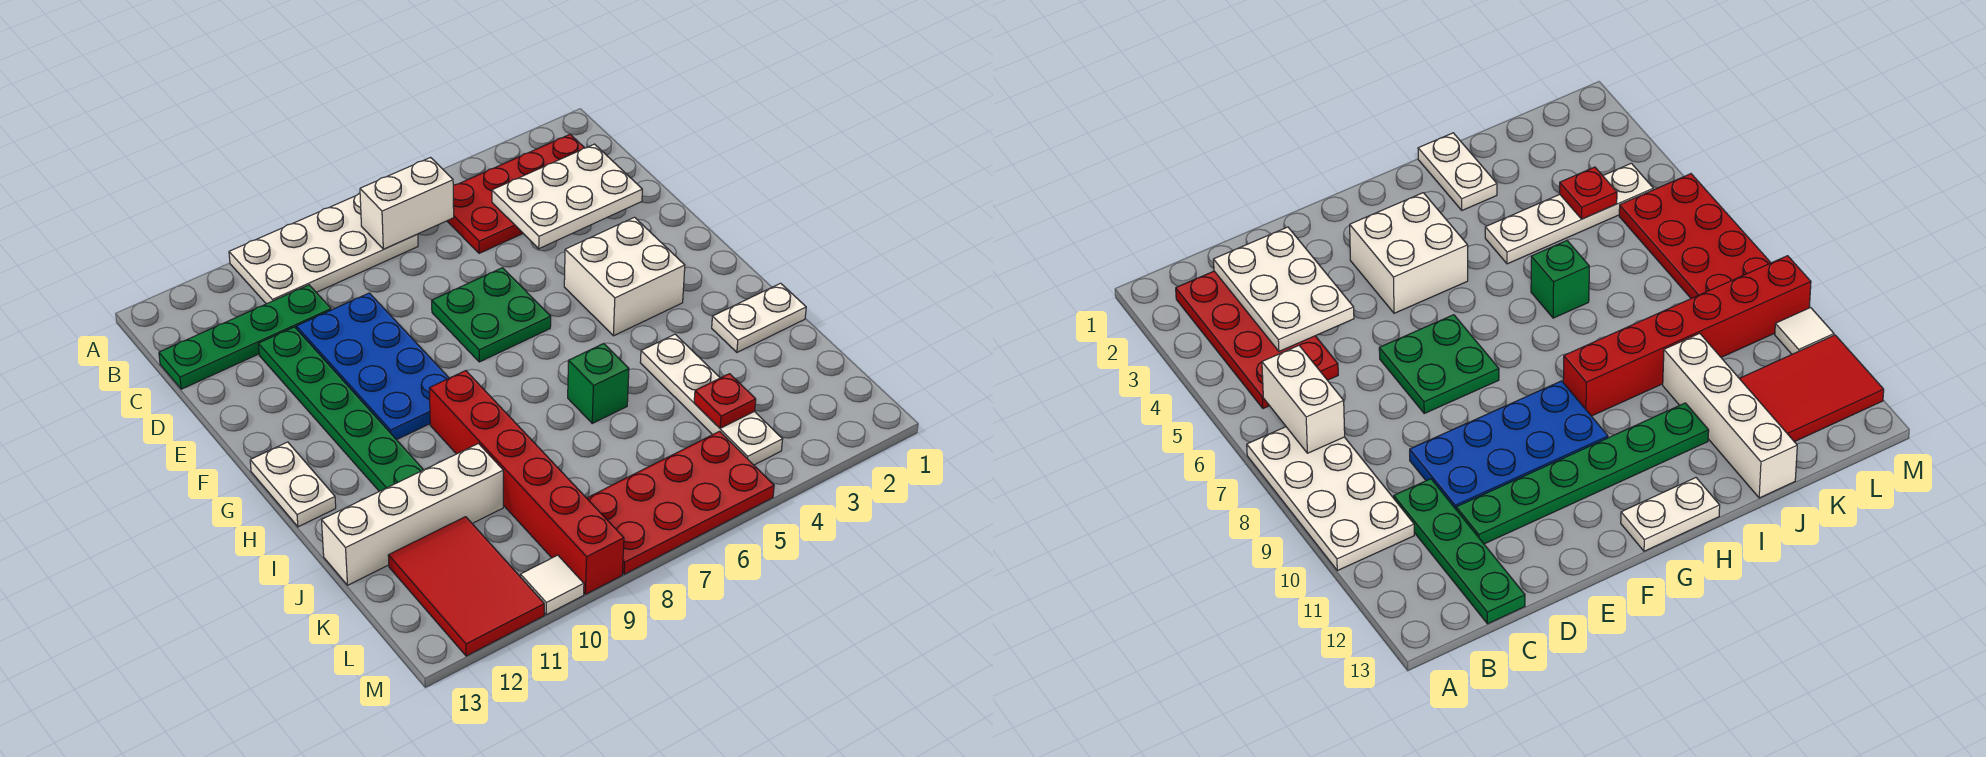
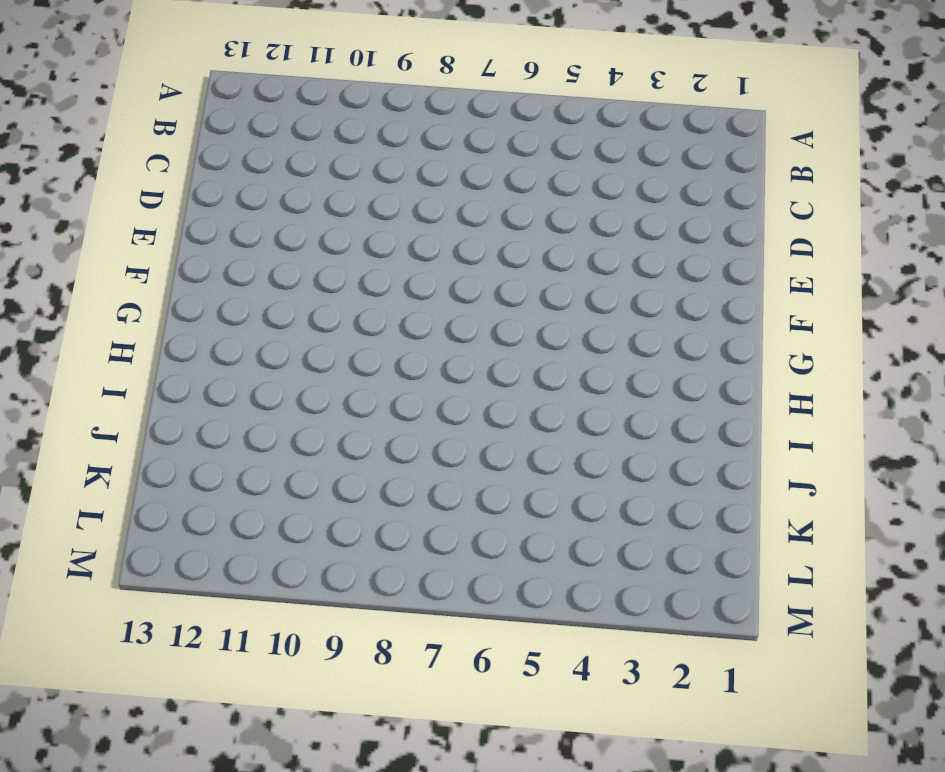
none -> white plate A7:B10 level 1
none -> red plate B2:C5 level 1
none -> green plate C10:C13 level 1

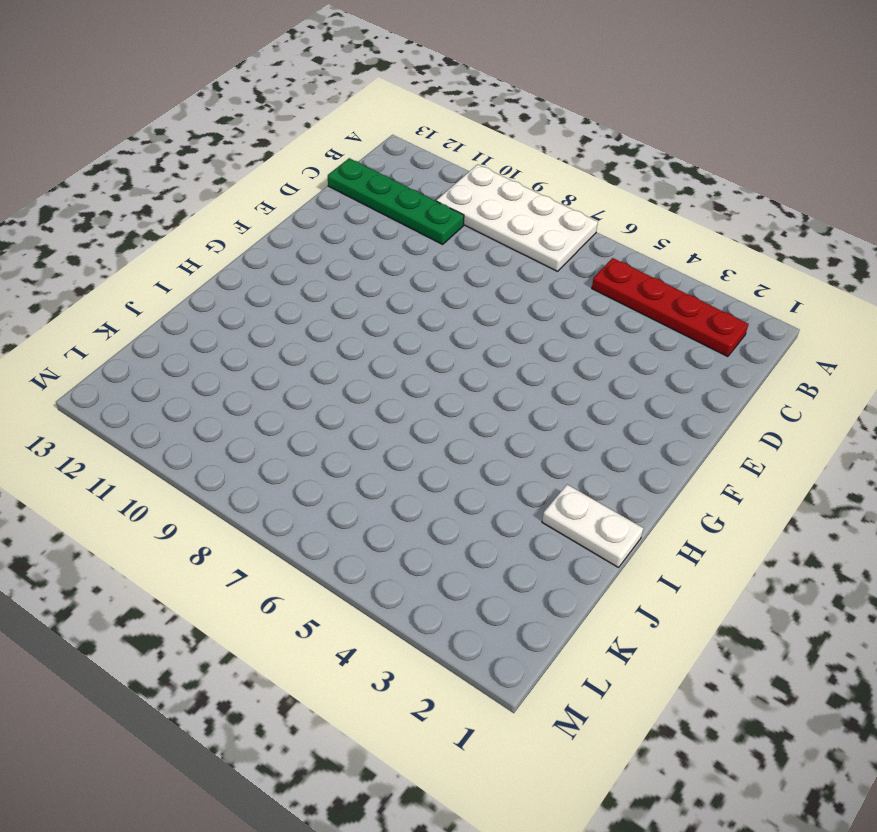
red plate B2:B5 level 1 -> red plate B2:C5 level 1
none -> blue plate D9:G10 level 1
none -> green plate D11:I11 level 1
none -> green plate E6:F7 level 1

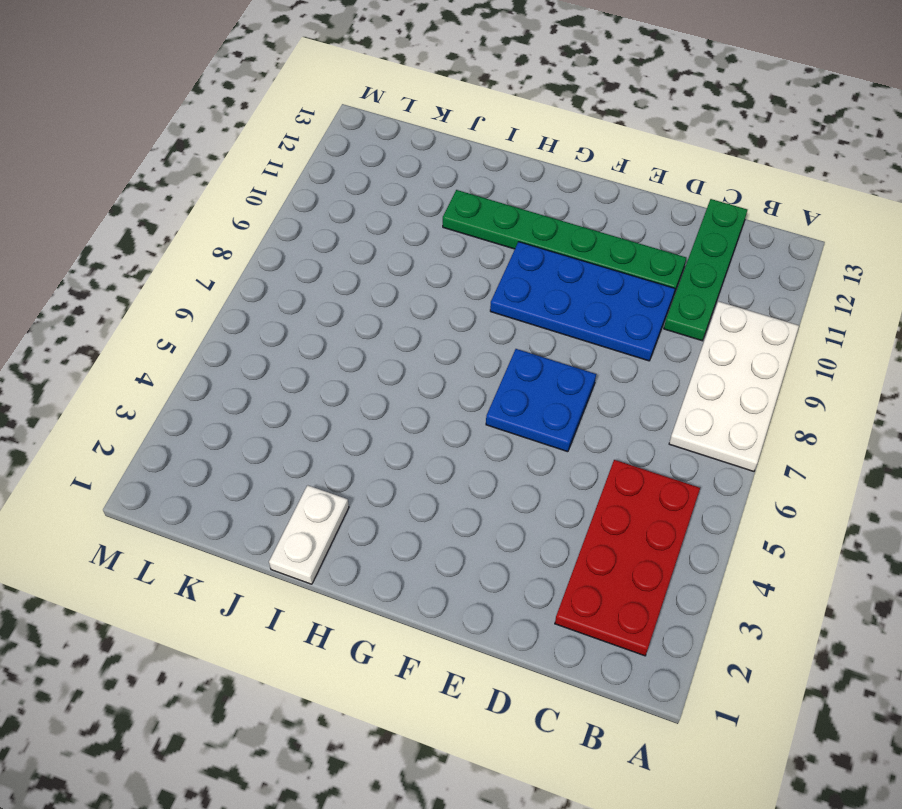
blue plate E6:F7 level 1 -> green plate E6:F7 level 1
none -> white brick F3:G4 level 1
none -> white plate G13:H13 level 1
none -> red brick H9:M9 level 1

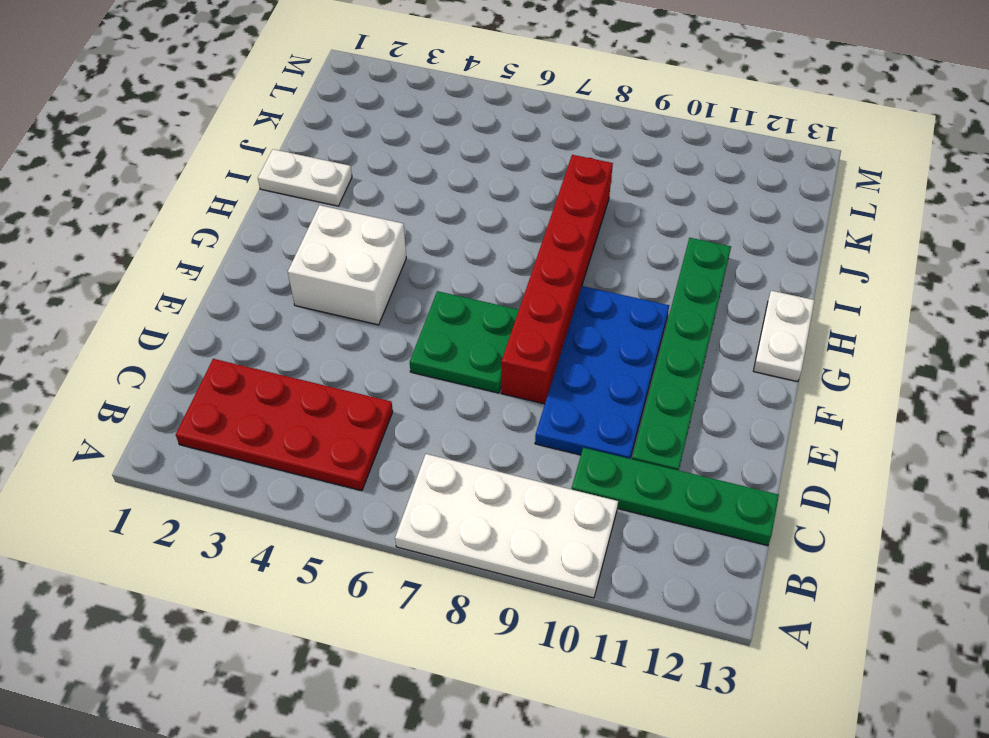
red brick E8:J8 level 1 -> red brick H9:M9 level 1
none -> white plate I4:L4 level 1
none -> green brick I6 level 1
none -> white brick J10:J13 level 1

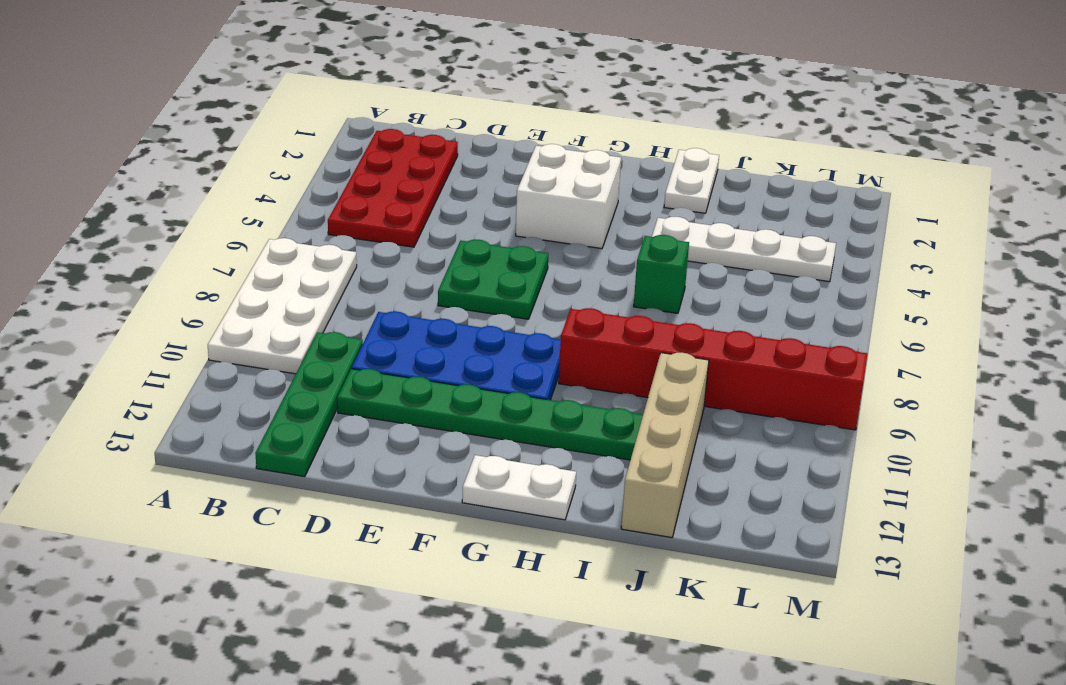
tan brick J10:J13 level 1 -> white brick J10:J13 level 1
none -> red tile K11:M12 level 1
none -> red plate L5:M8 level 1
none -> white tile M10 level 1

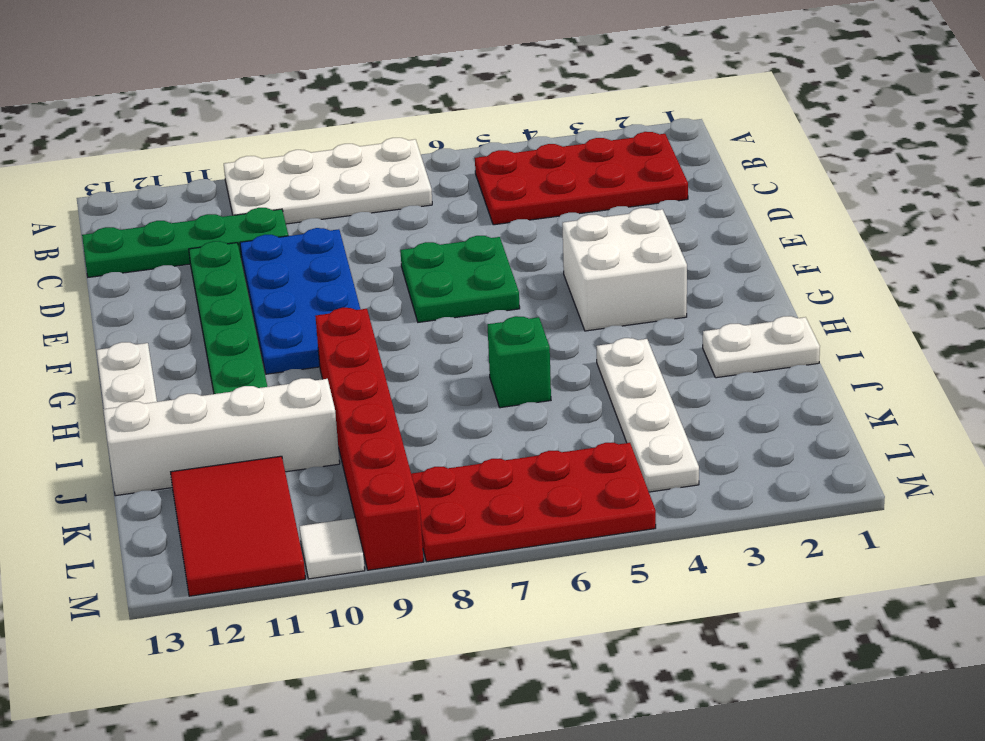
none -> white brick B6:B7 level 2
none -> white plate C2:D4 level 2
none -> red plate K4 level 2

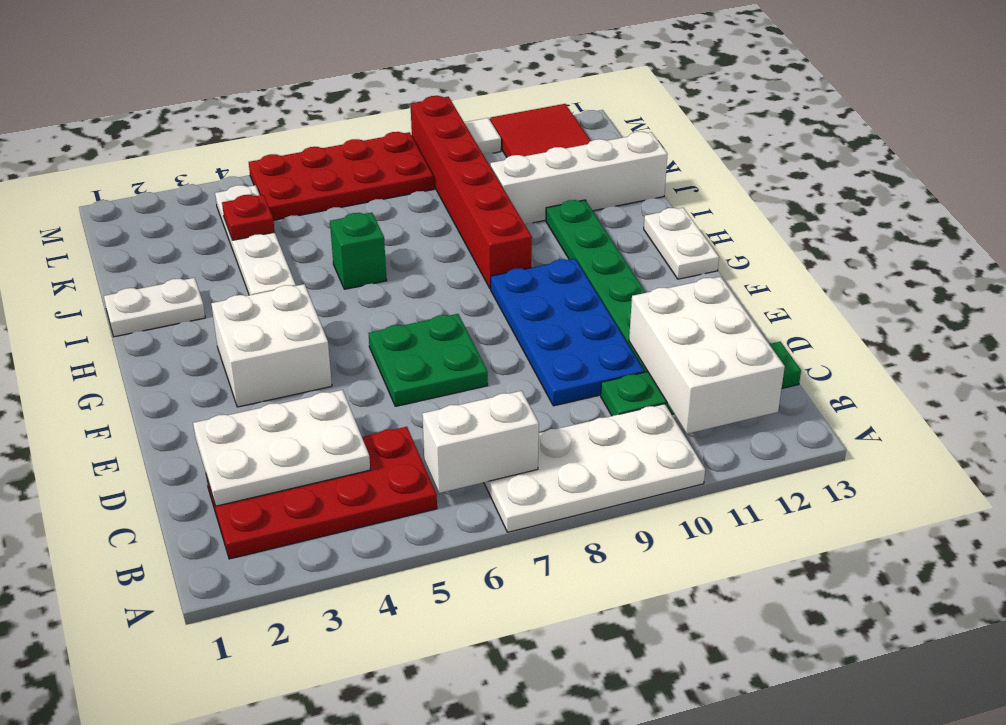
white brick B11:D12 level 2 -> none

